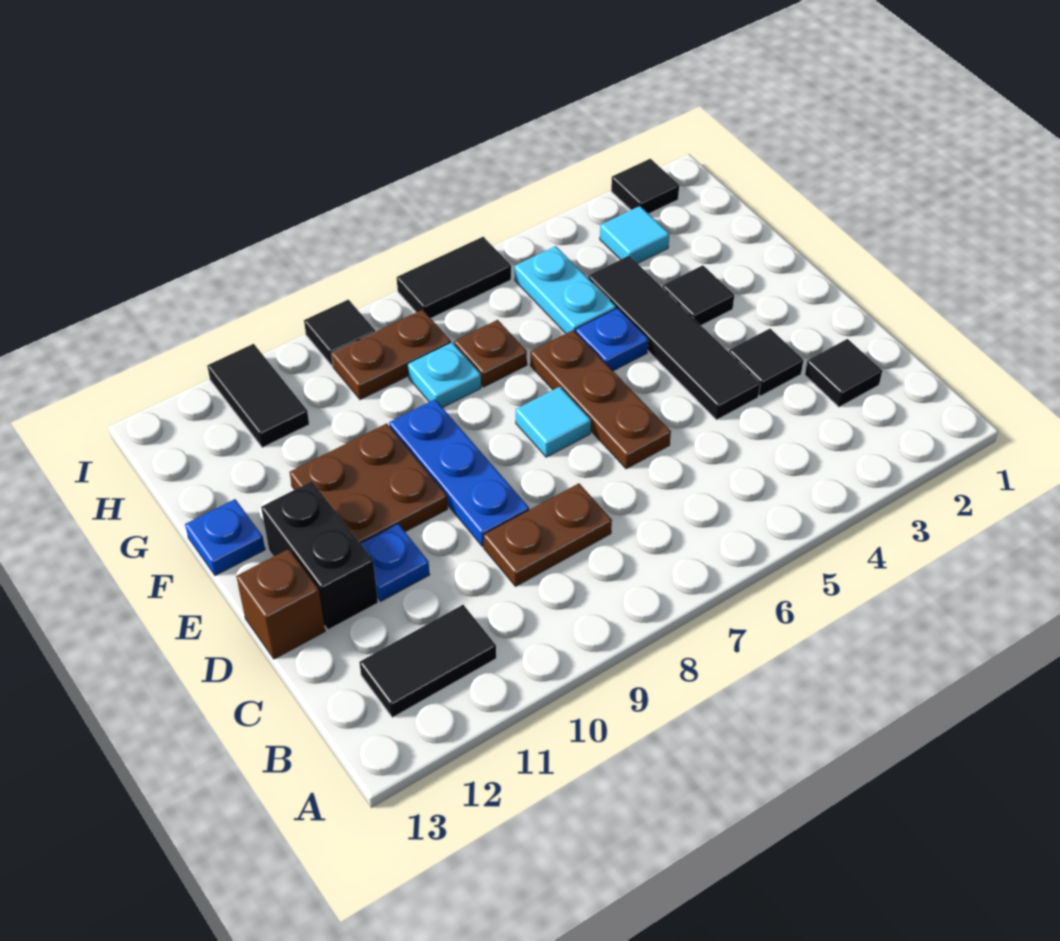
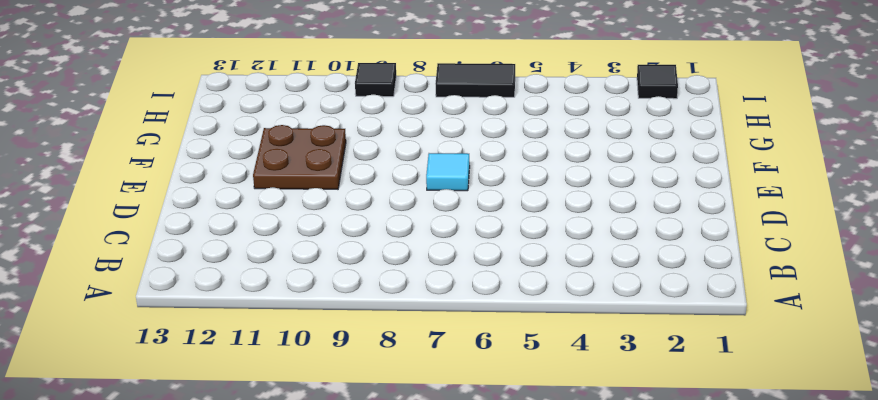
none -> black tile B11:B12 level 1
none -> black tile C2 level 1
none -> brown plate C8:C9 level 1

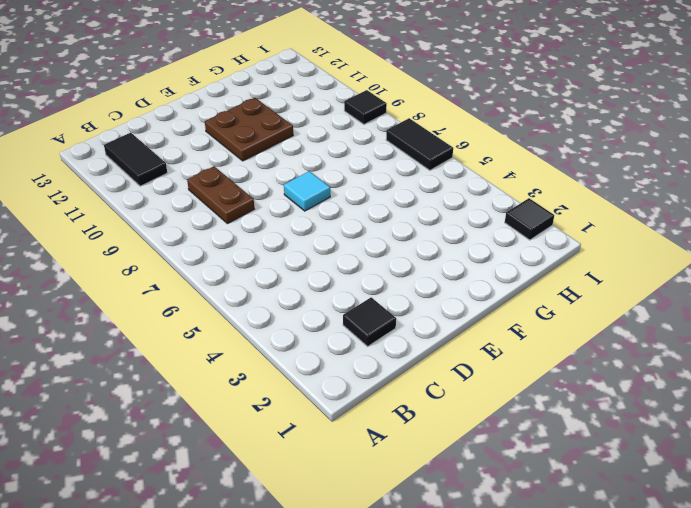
none -> black tile D3 level 1
none -> black tile D4:G4 level 1
none -> brown plate D6:F6 level 1

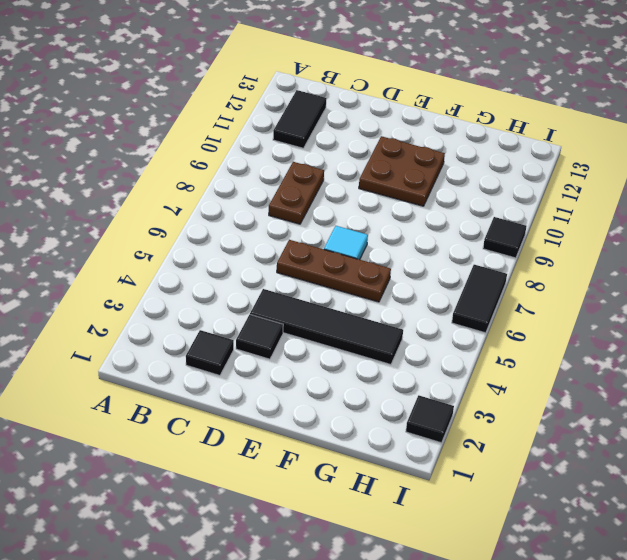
none -> blue plate D9:F9 level 1
none -> blue plate D11 level 1
none -> black brick D12:E12 level 1

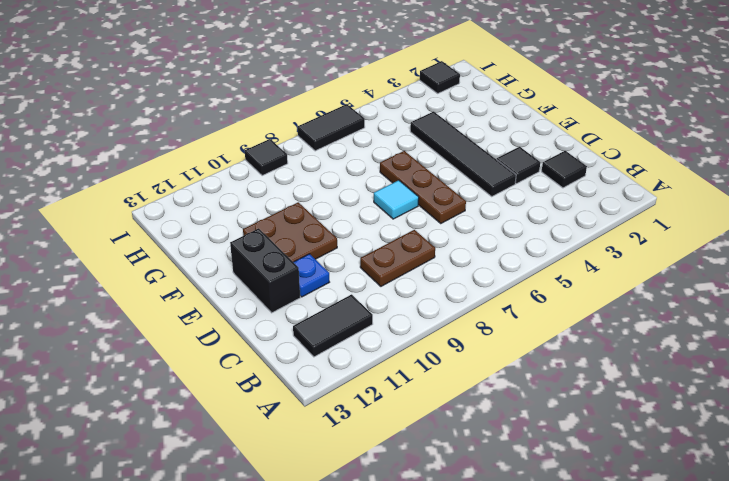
none -> blue plate D9:F9 level 1
none -> brown brick D13 level 1
none -> black tile F3 level 1

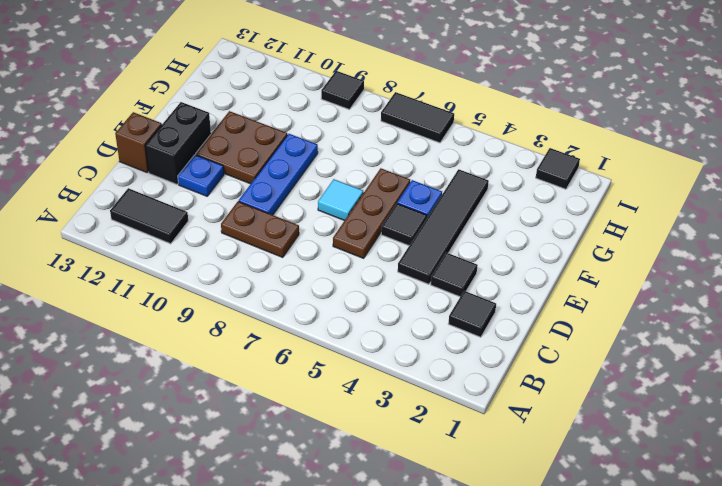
black tile E5 level 1 -> black tile F3 level 1
none -> blue plate F13 level 1
none -> cyan plate G5:H5 level 1
none -> brown plate G7 level 1

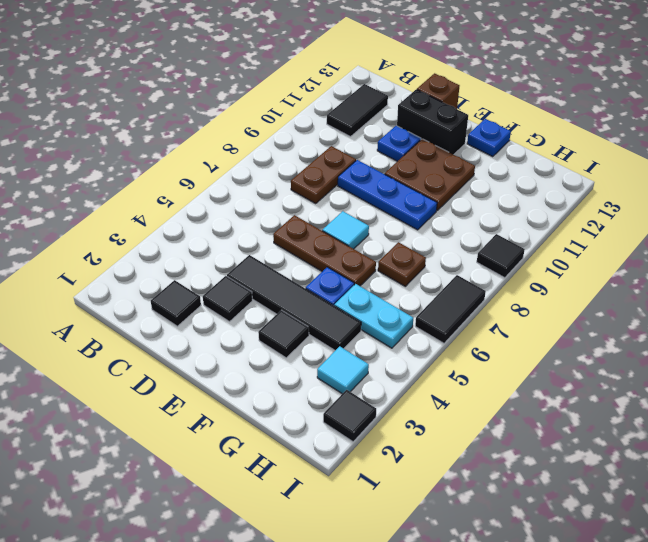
none -> cyan plate G8 level 1
none -> brown plate H8:H9 level 1
none -> black tile H11:I11 level 1

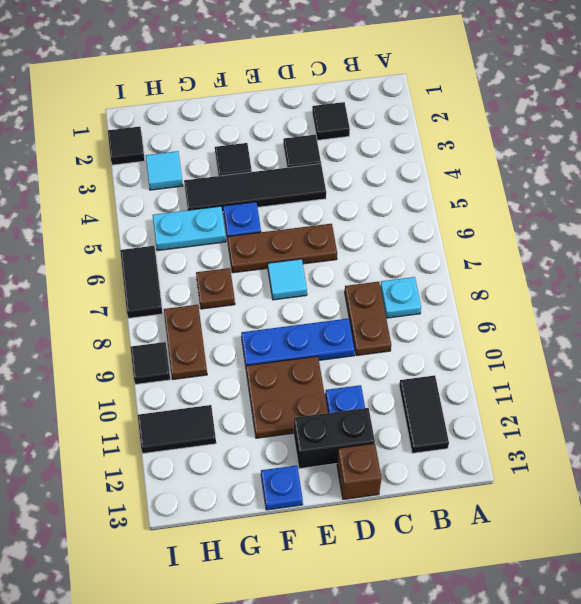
cyan plate B8 level 1 -> cyan plate G8 level 1

